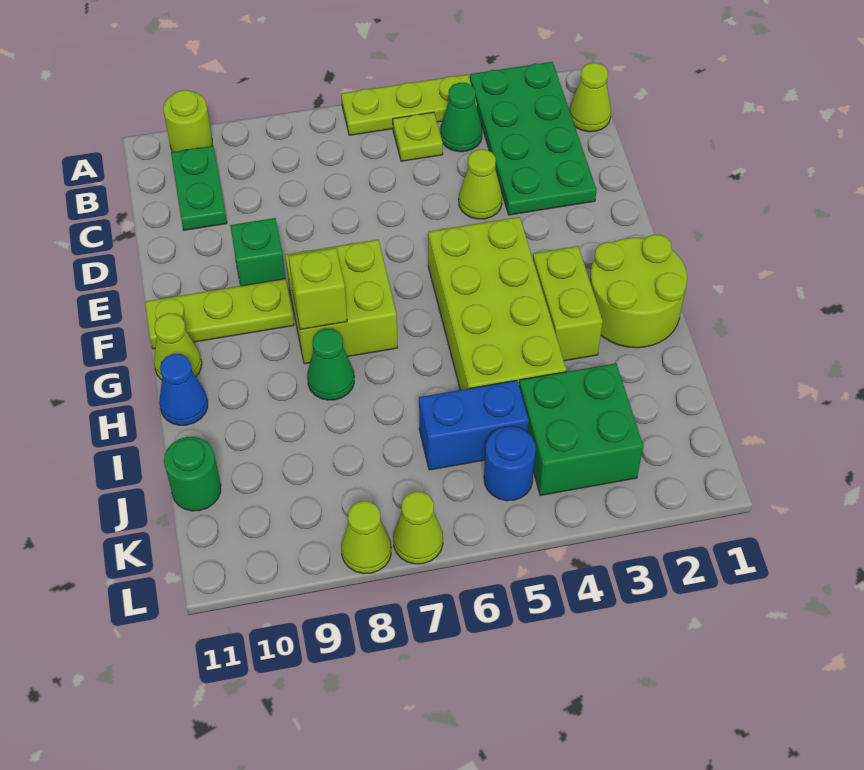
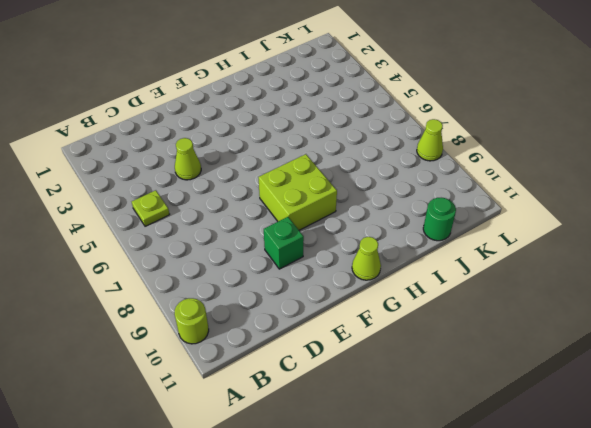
none -> green plate A2:D3 level 1
none -> lime plate A4:A6 level 1
none -> lime cone B1 level 1

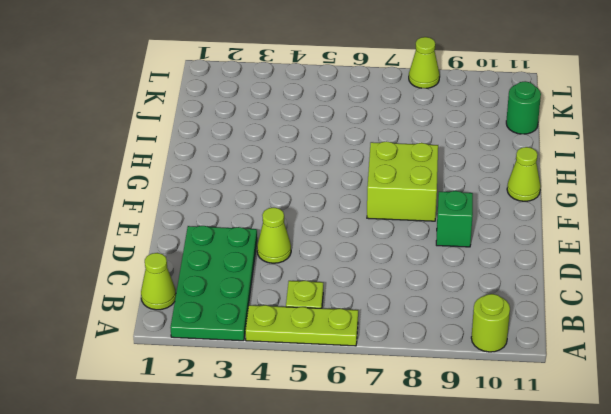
none -> green cone B4 level 1
none -> green plate B10:C10 level 1
none -> lime brick F4:I5 level 1

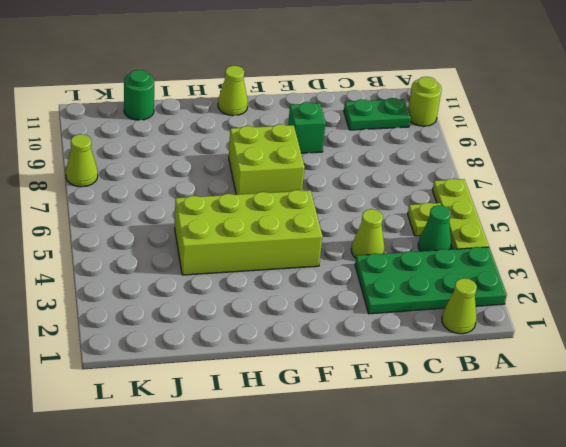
none -> lime plate F9:F11 level 1
none -> lime round brick G1:H2 level 1
none -> lime brick G3:H3 level 1

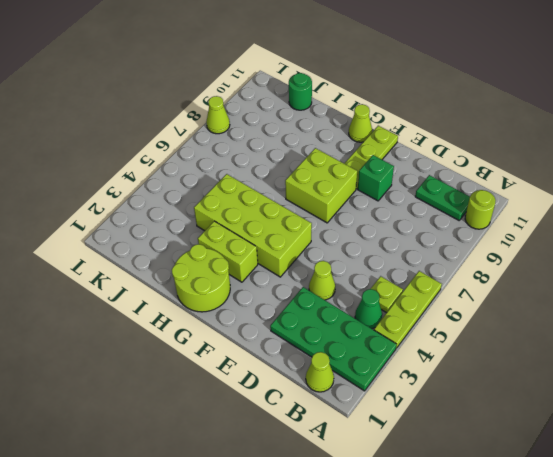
none -> green cone H8 level 1
none -> blue cone H11 level 1
none -> green brick J3:K4 level 1

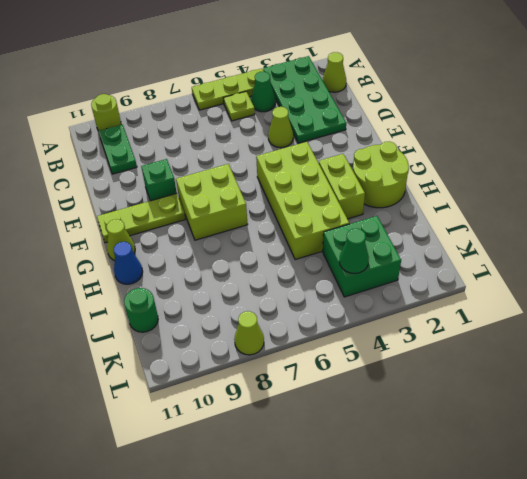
green cone K4 level 2 -> green cone H8 level 1
none -> blue brick J5:J6 level 1
none -> blue round brick K5 level 1
none -> lime cone L7 level 1

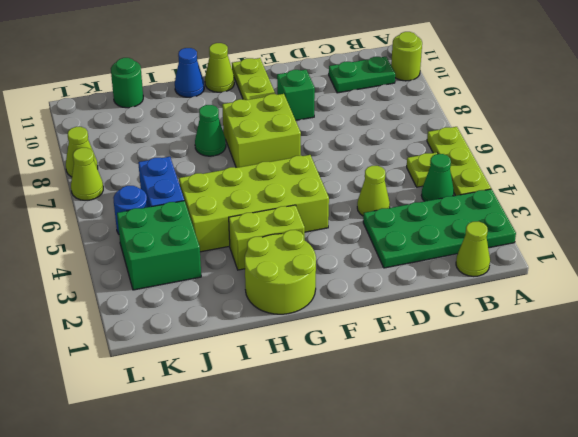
none -> lime brick G8 level 2

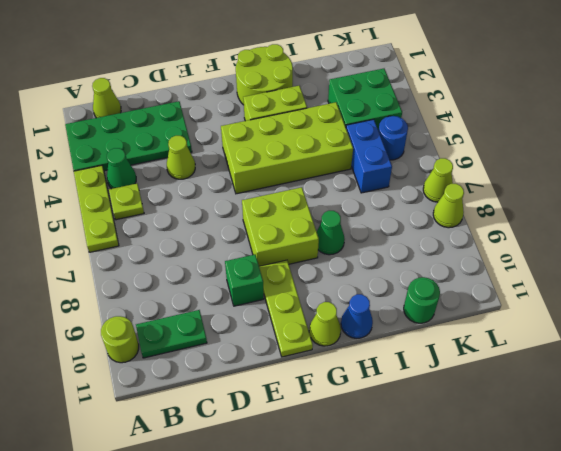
none -> lime brick G8 level 2

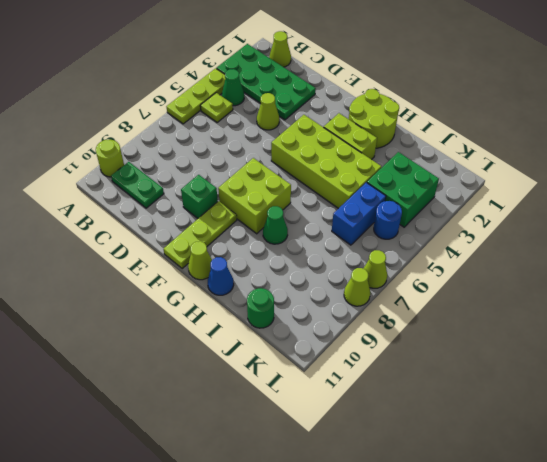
none -> lime brick G8 level 2

